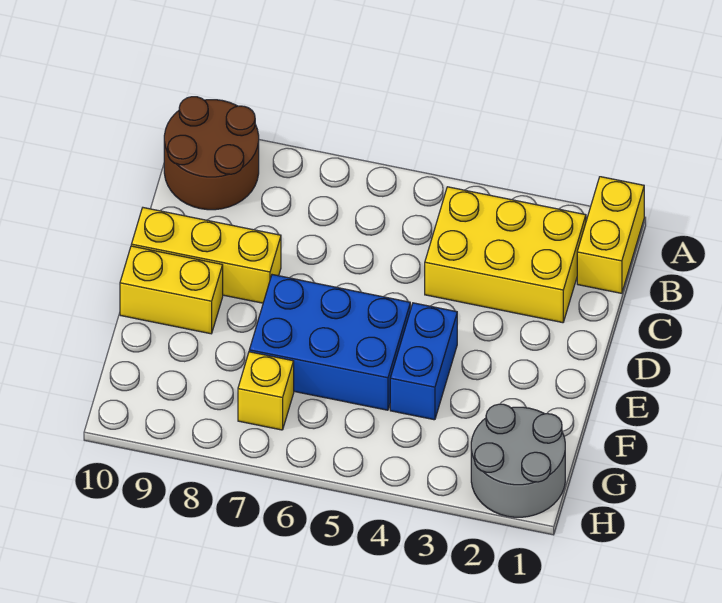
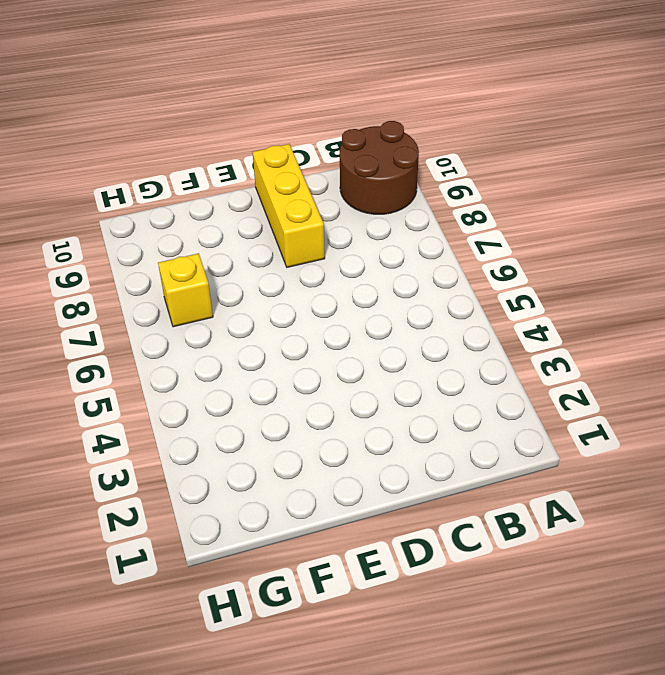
none -> yellow brick A1:B1 level 1
none -> yellow brick B2:C4 level 1

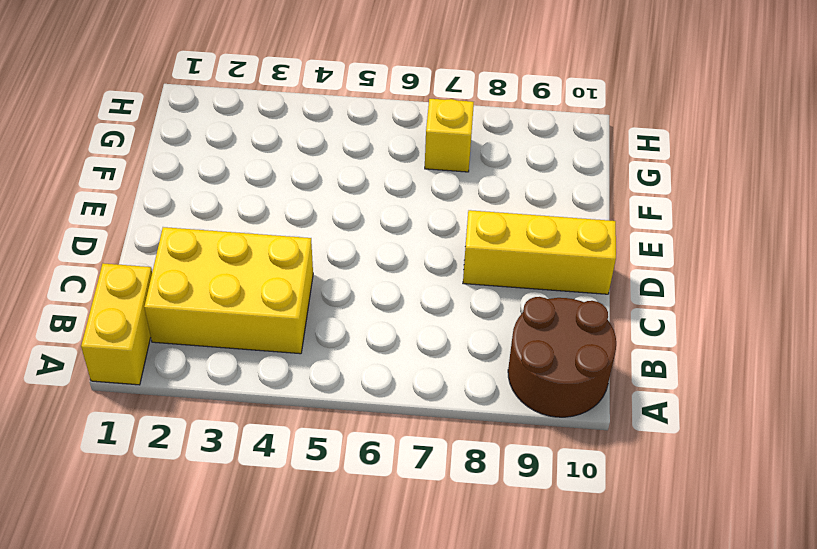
none -> blue brick E4:F4 level 1
none -> blue brick E5:F7 level 1

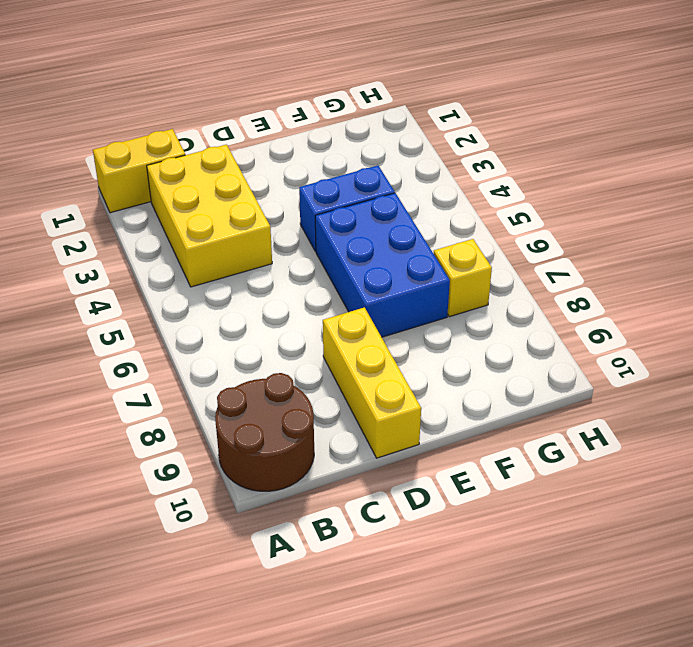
none -> yellow brick E9:E10 level 1
none -> grey round brick G1:H2 level 1

